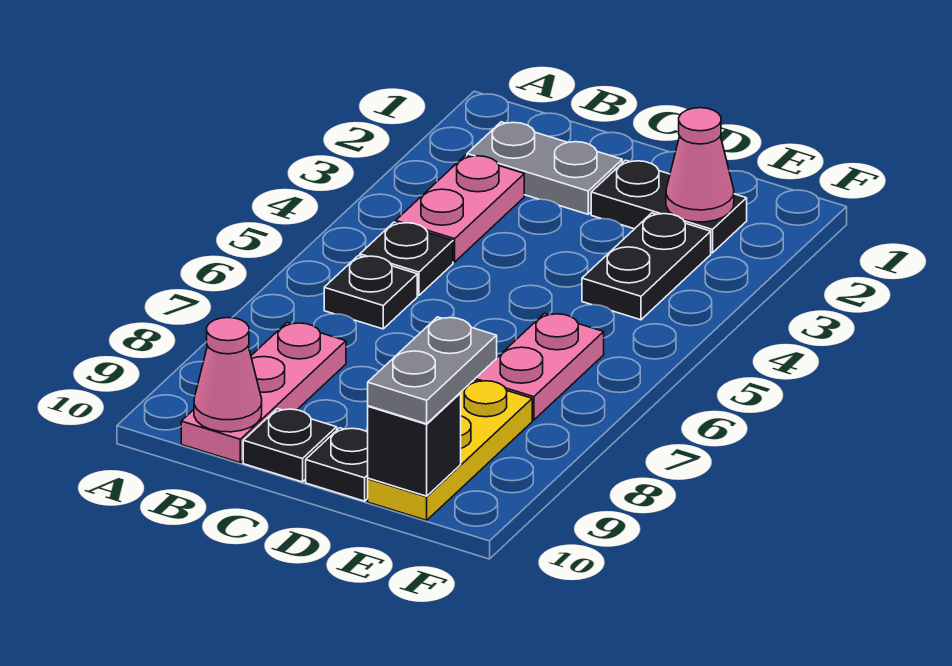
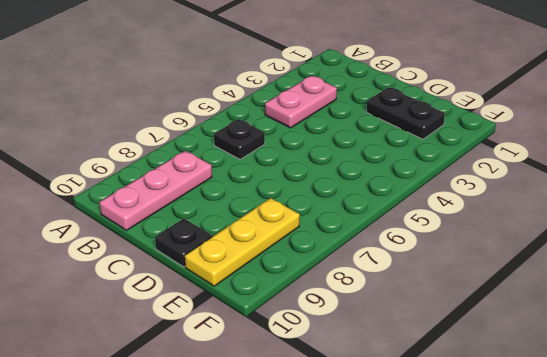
none -> grey plate B2:C2 level 1
none -> black plate B5 level 1
none -> black plate C10 level 1

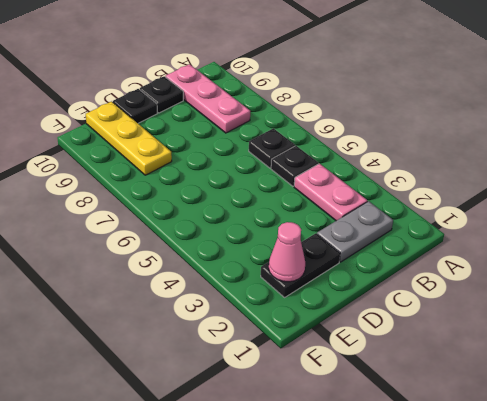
none -> black plate E3:E4 level 1
none -> pink plate E6:E7 level 1
none -> pink cone B10 level 2

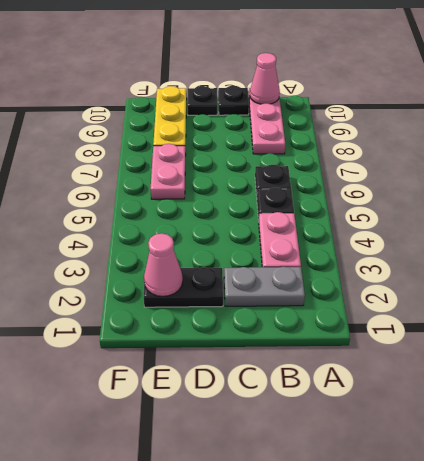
none -> black plate E3:E4 level 1
none -> black brick E10 level 2
none -> grey plate E9:E10 level 3

